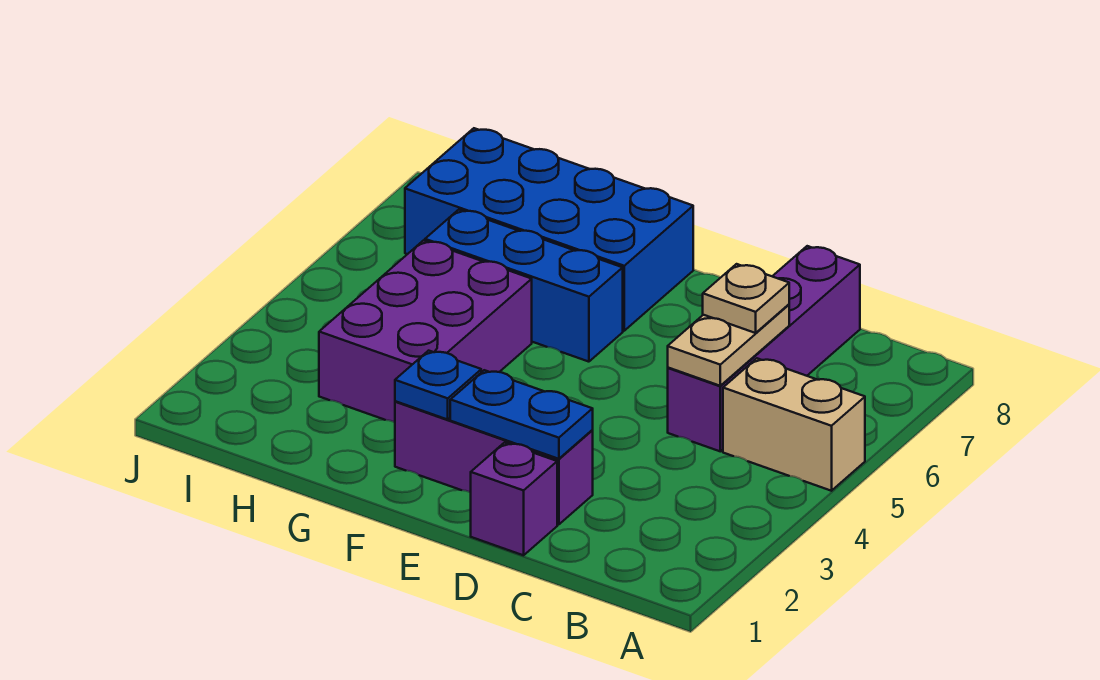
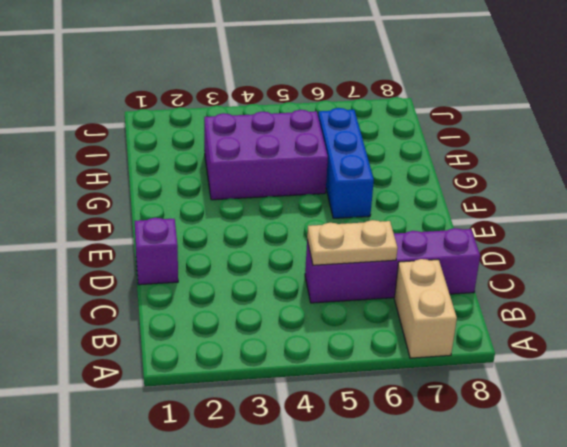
tan brick A7:B7 level 1 -> tan brick A5:B5 level 1
none -> purple brick D2:F2 level 1
none -> blue brick F7:I8 level 1

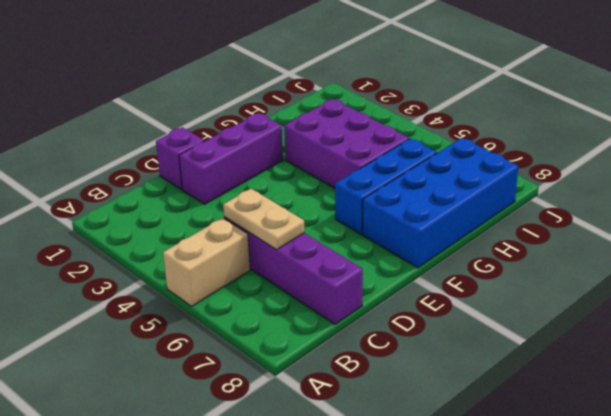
none -> blue plate D2:E2 level 2
none -> blue plate F2 level 2

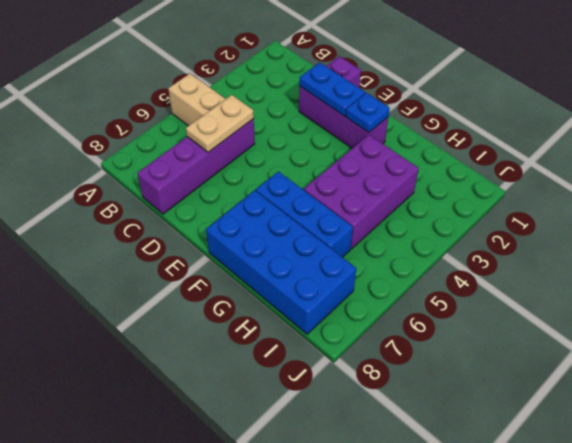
none -> tan plate C6 level 3

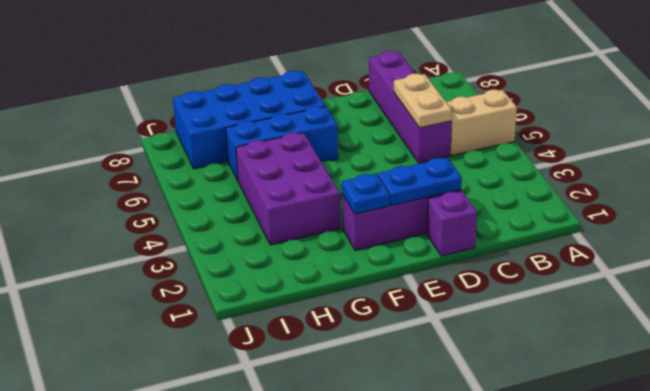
none -> tan plate C6 level 3

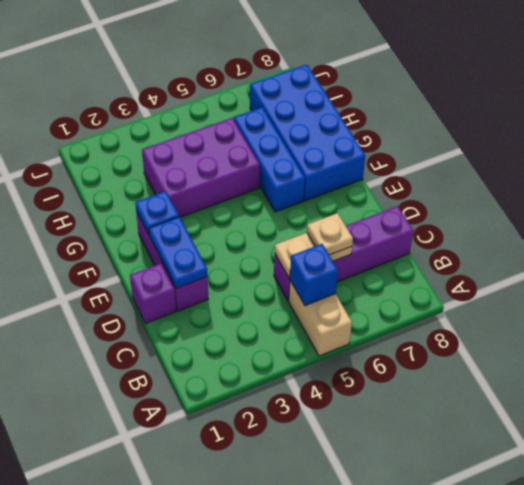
blue brick B5 level 2 -> none

